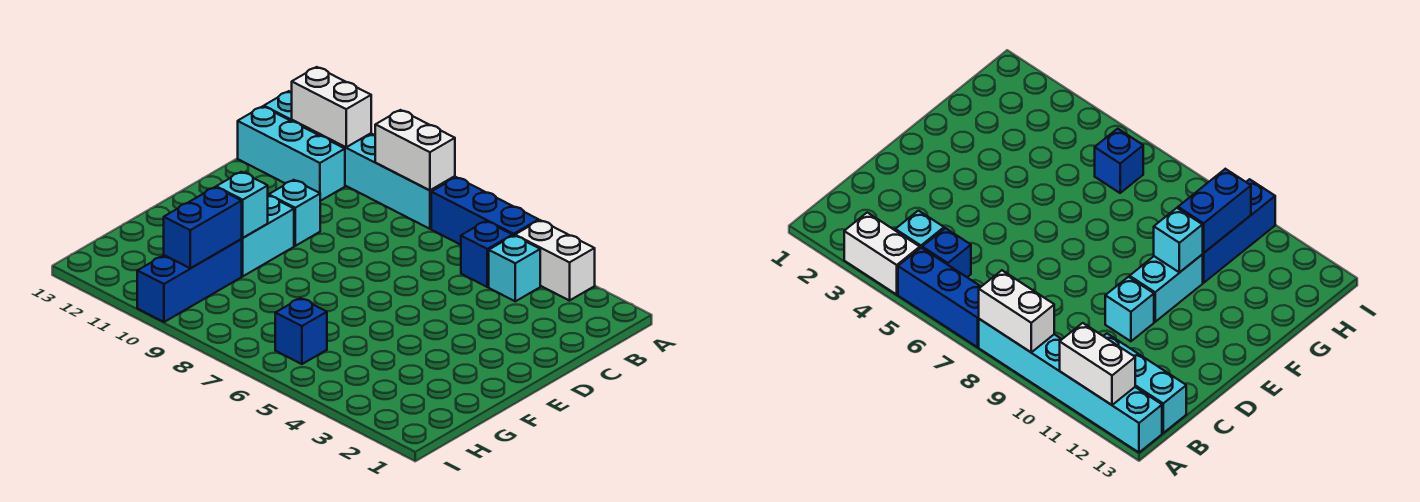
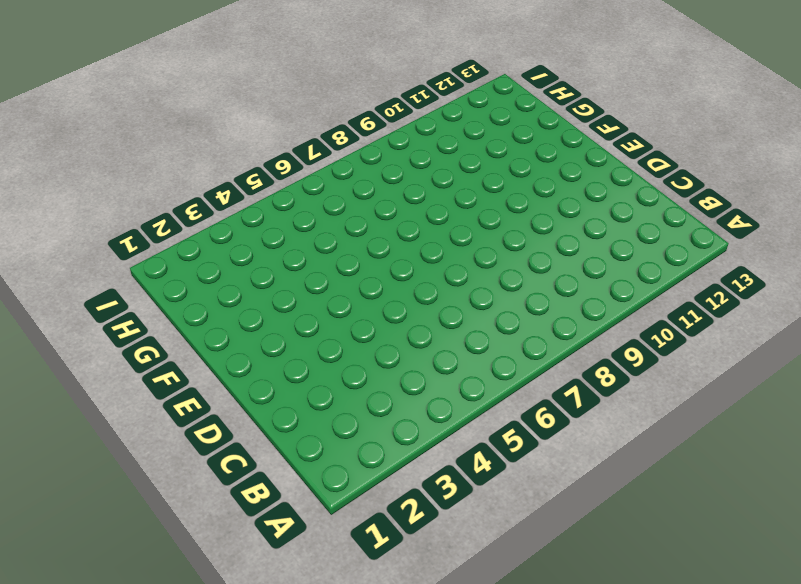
none -> white brick A3:A4 level 1
none -> blue brick A5:A7 level 1
none -> cyan brick A8:A13 level 1

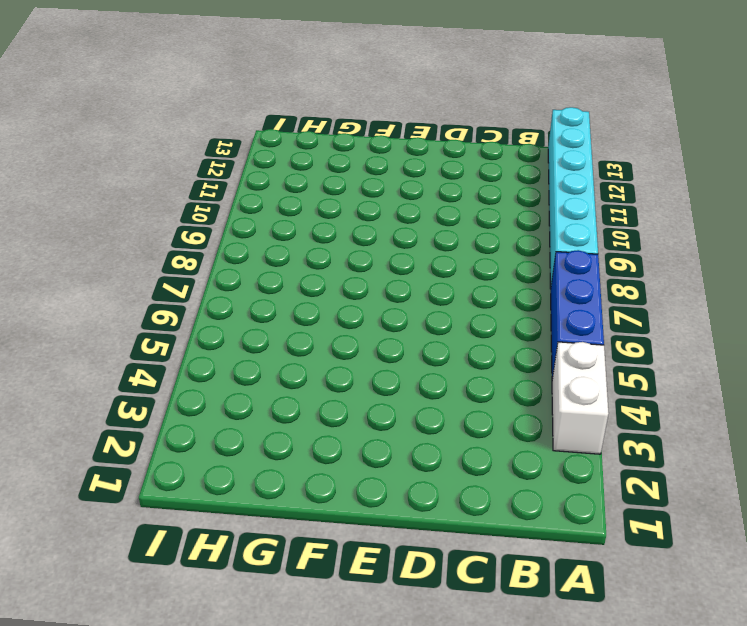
none -> cyan brick B4 level 1
none -> blue brick B5 level 1
none -> cyan brick B11:B13 level 1

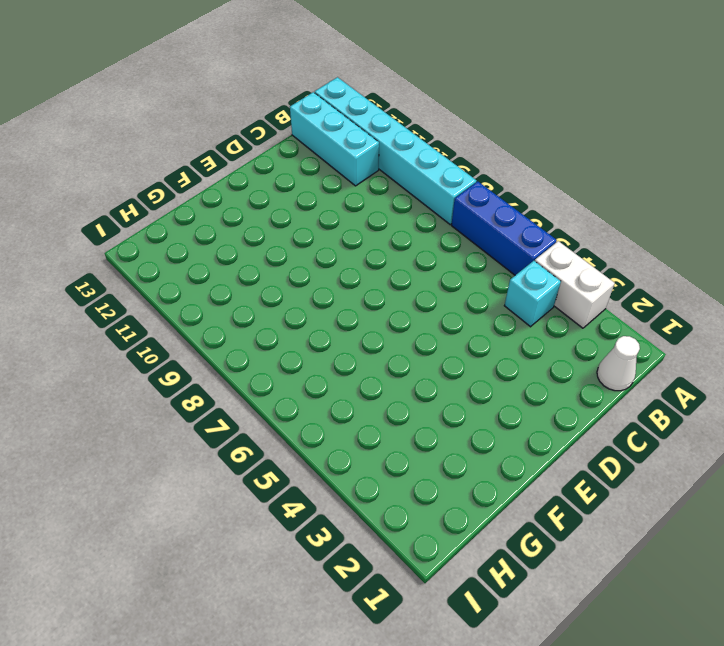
white cone B1 level 1 -> none
none -> blue brick B5 level 1
none -> cyan brick D10 level 1
none -> cyan brick E10:F10 level 1

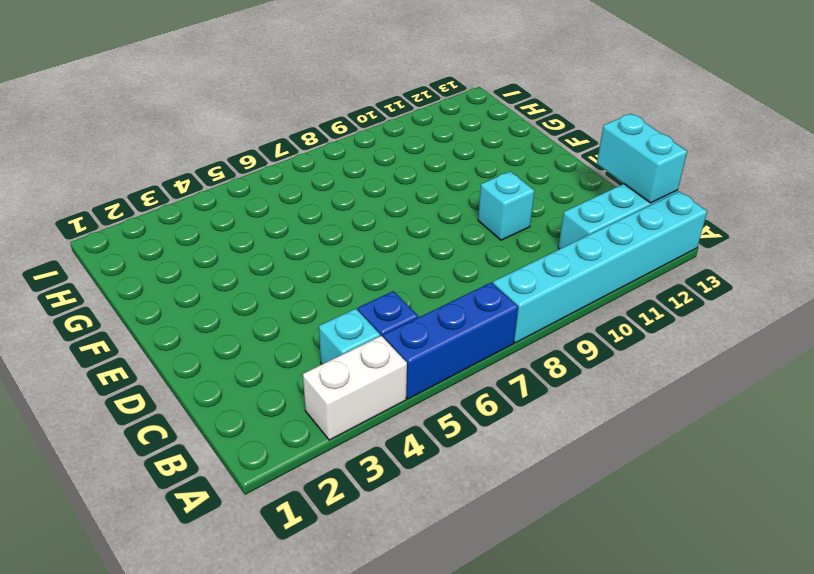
cyan brick B13:C13 level 2 -> cyan brick E10:F10 level 1
none -> blue brick G10:I10 level 1
none -> blue brick H6 level 1
none -> white brick A8:A9 level 2

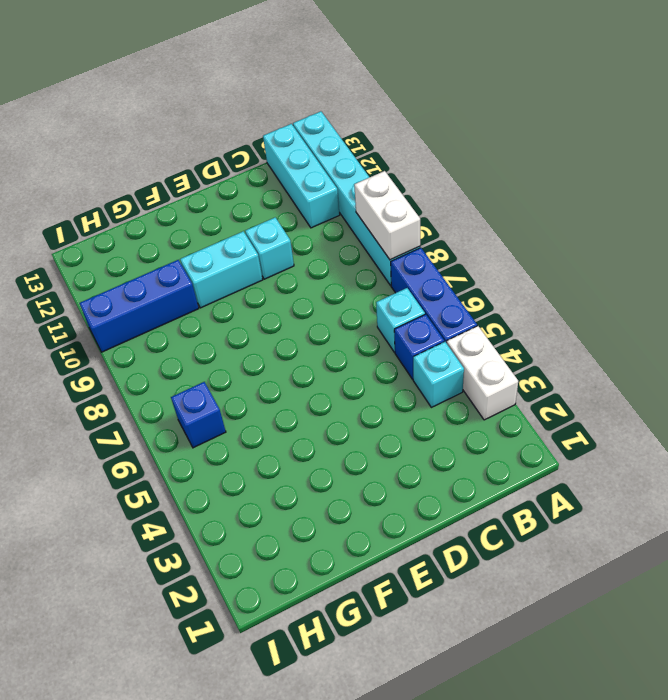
cyan brick B6 level 1 -> cyan brick F10 level 2
none -> white brick A11:A12 level 2
none -> blue brick G10:H10 level 2

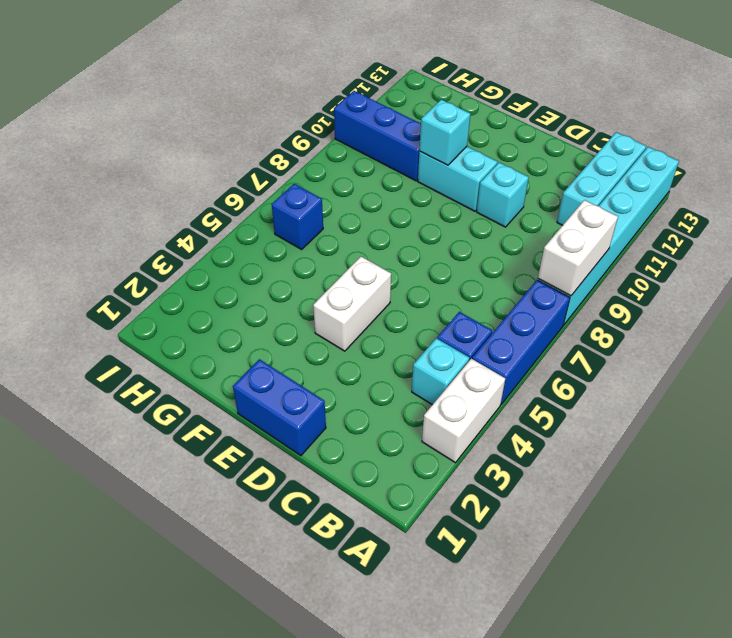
blue brick D1:E1 level 1 -> blue brick G10:H10 level 2
white brick E4:E5 level 1 -> white brick A11:A12 level 2

